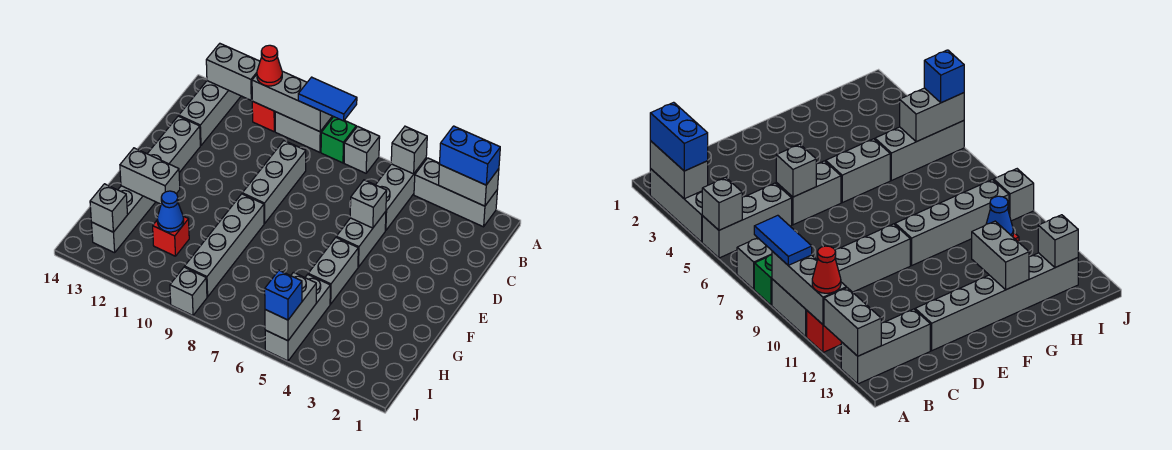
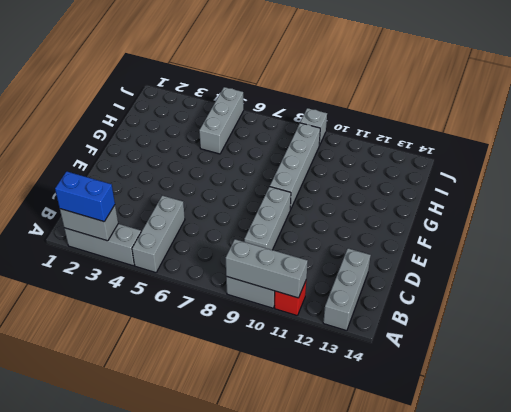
none -> grey brick A7 level 1
none -> green brick A8 level 1
none -> grey brick D5:E5 level 1

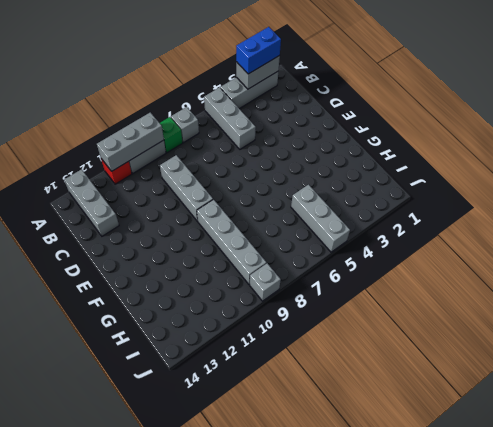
none -> grey brick D5:E5 level 1
none -> grey brick D13:I13 level 1
none -> grey brick F5:G5 level 1

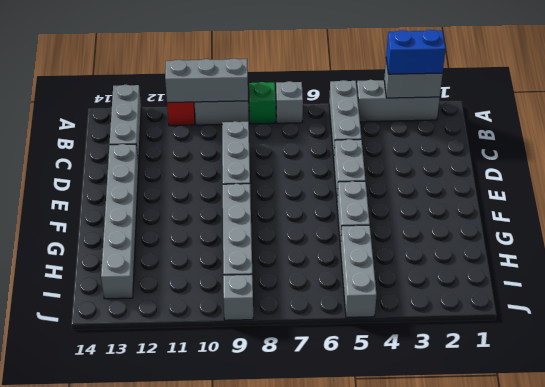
none -> red brick H11 level 1
none -> grey brick A5 level 2
none -> grey brick A12:A13 level 2

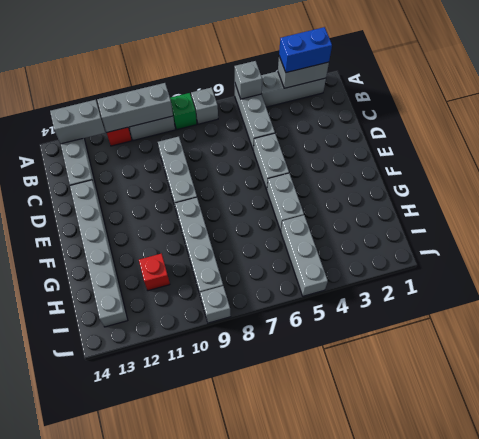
none -> grey brick D5 level 2
none -> grey brick G12:G13 level 2
none -> blue cone H11 level 2

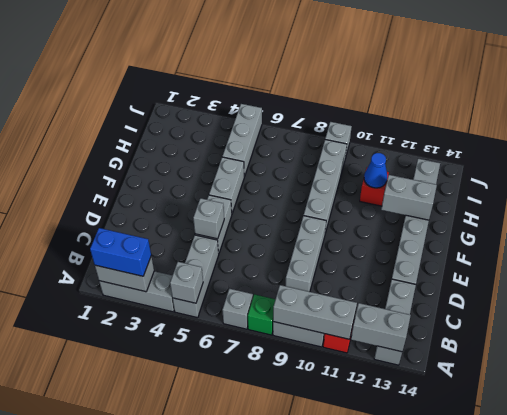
none -> grey brick I5:J5 level 2
none -> grey brick I13 level 2
none -> blue tile A8:A9 level 3

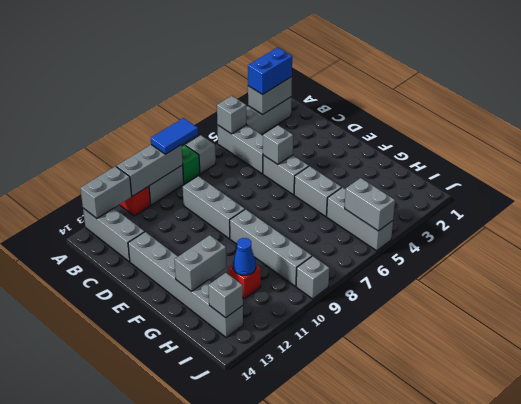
none -> red cone A11 level 3
none -> blue brick J5 level 3

